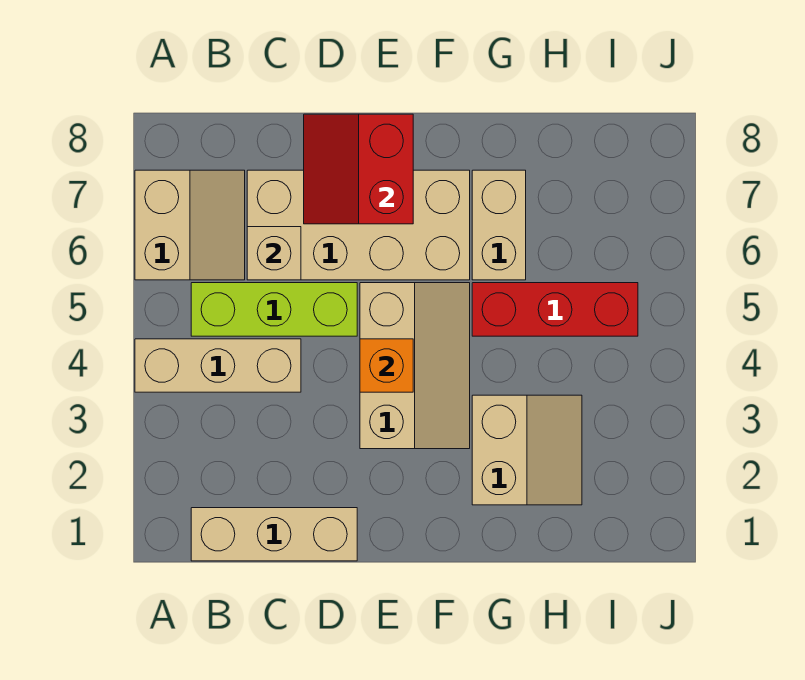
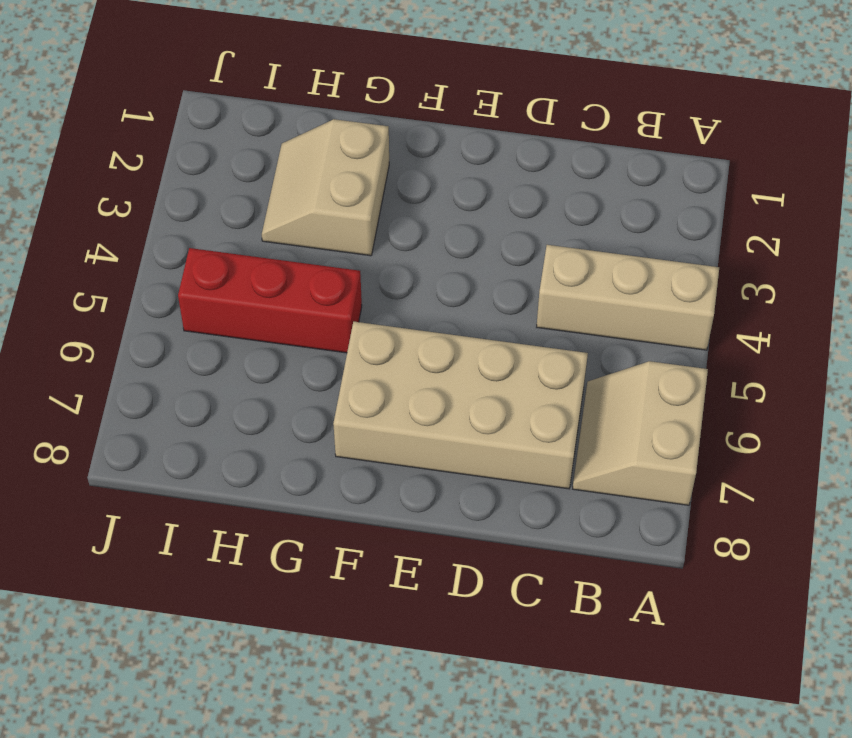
none -> tan brick B1:D1 level 1
none -> lime brick B5:D5 level 1
none -> tan slope E3:F5 level 1 top E

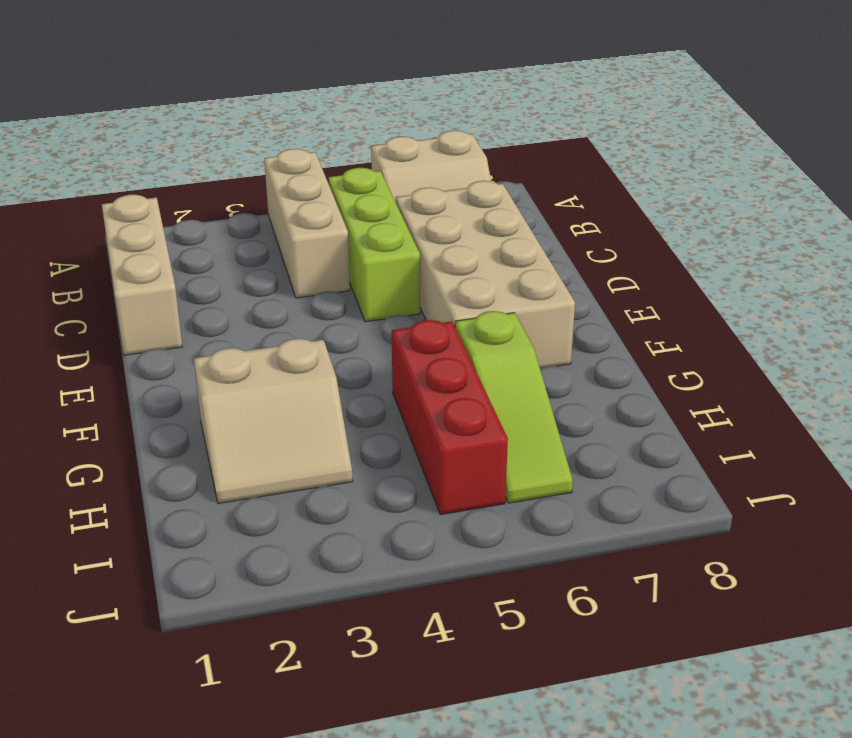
lime slope G6:I6 level 1 top G -> tan brick G6:G7 level 1
none -> tan slope E3:F5 level 1 top E
none -> tan brick C6 level 2
none -> red slope D7:E8 level 2 top E

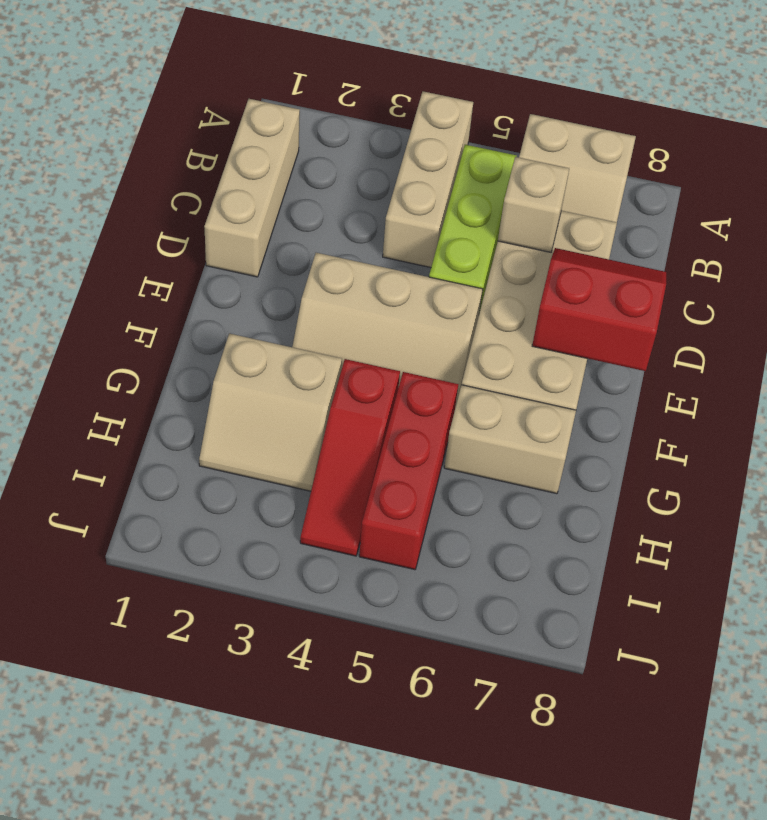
red slope G4:I4 level 1 top G -> none
none -> orange brick E4 level 2

